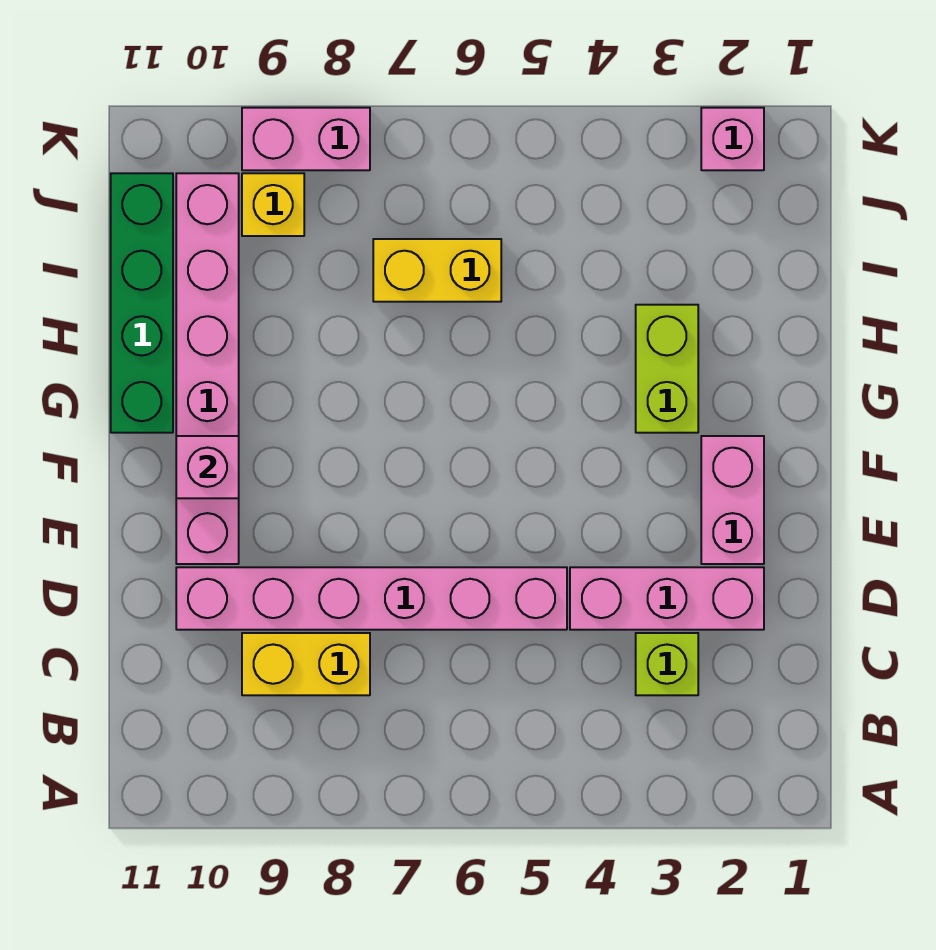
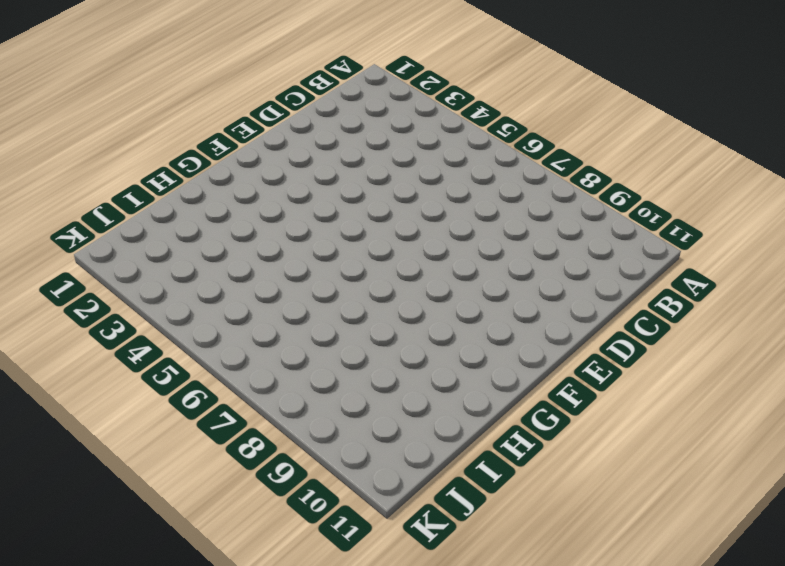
none -> lime brick C3 level 1
none -> yellow brick C8:C9 level 1
none -> pink brick D2:D4 level 1

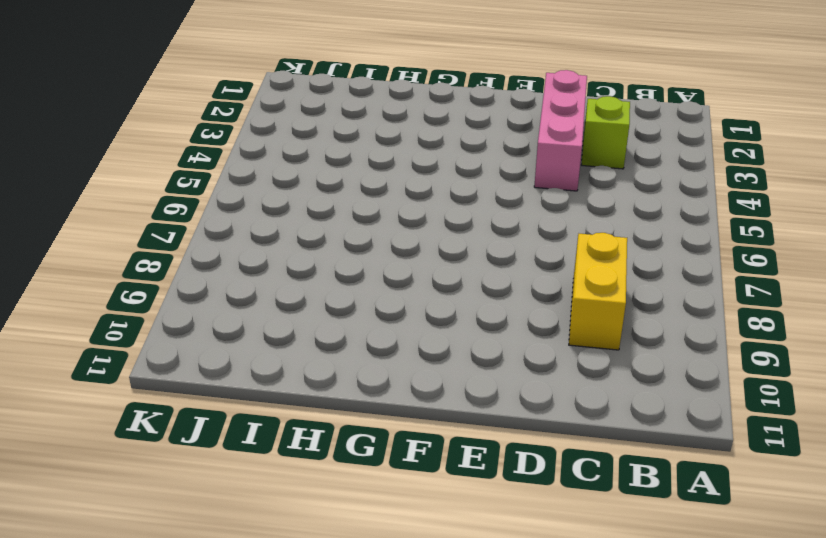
none -> pink brick D5:D10 level 1
none -> pink brick E2:F2 level 1
none -> pink brick E10:J10 level 1

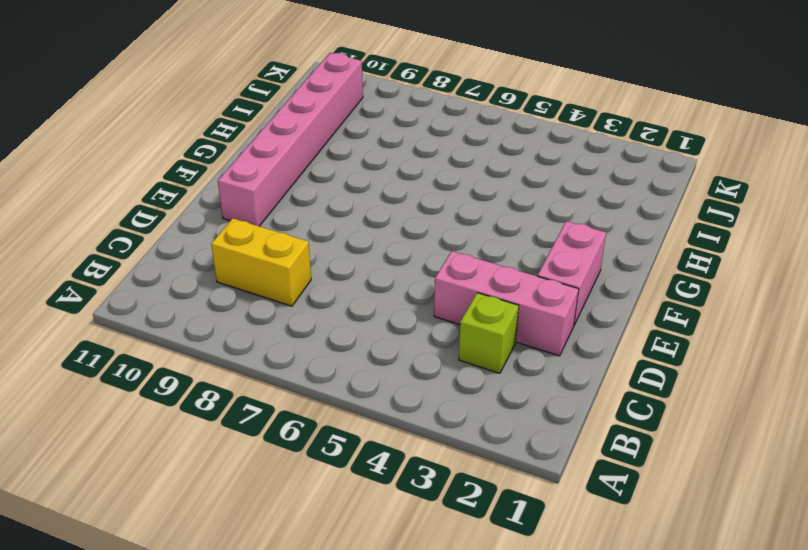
none -> pink brick D5:D10 level 1
none -> lime brick G3:H3 level 1
none -> green brick G11:J11 level 1

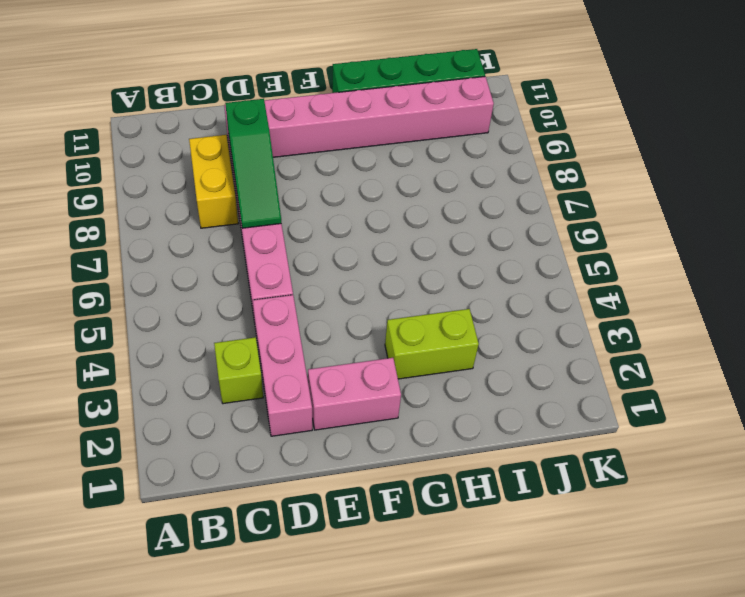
green slope D7:D9 level 2 top 9 -> none
none -> yellow brick I6:I7 level 1
none -> yellow brick J9 level 1
none -> pink brick K2 level 1

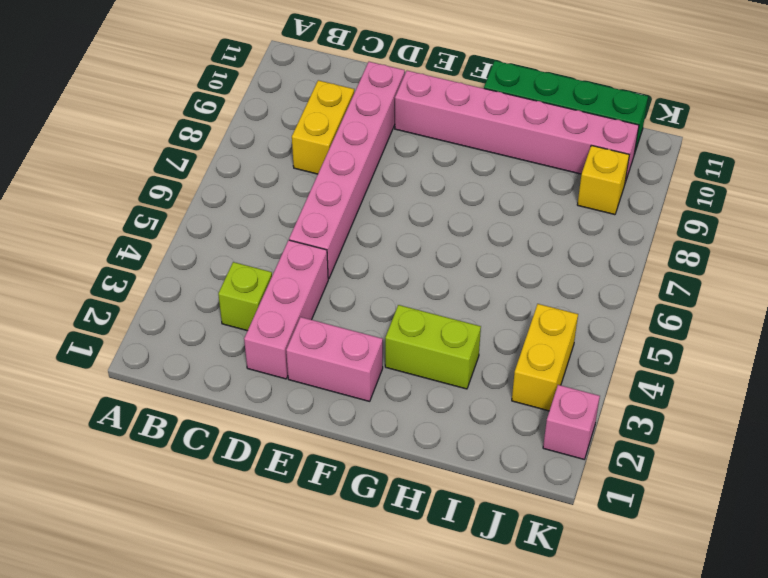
yellow brick J3:J4 level 1 -> yellow brick I6:I7 level 1
none -> pink brick K8:K9 level 1
none -> pink brick F10 level 2

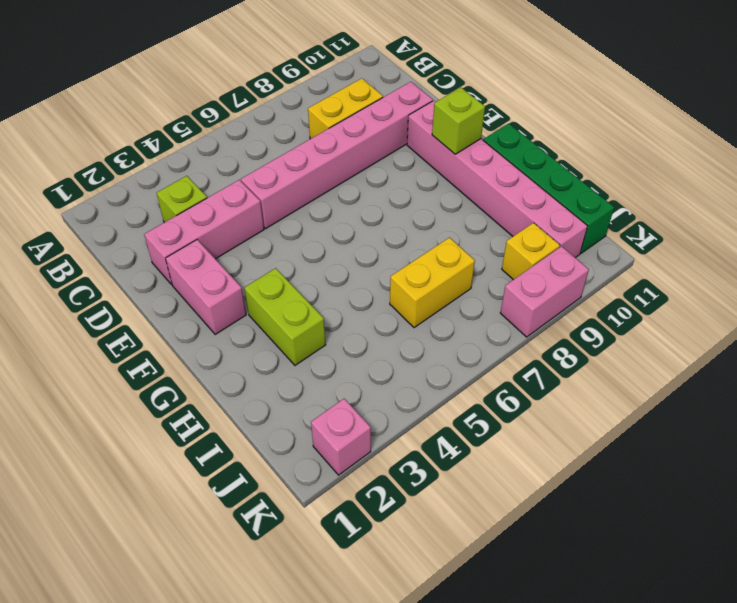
lime brick F10 level 2 -> pink brick F10 level 2

